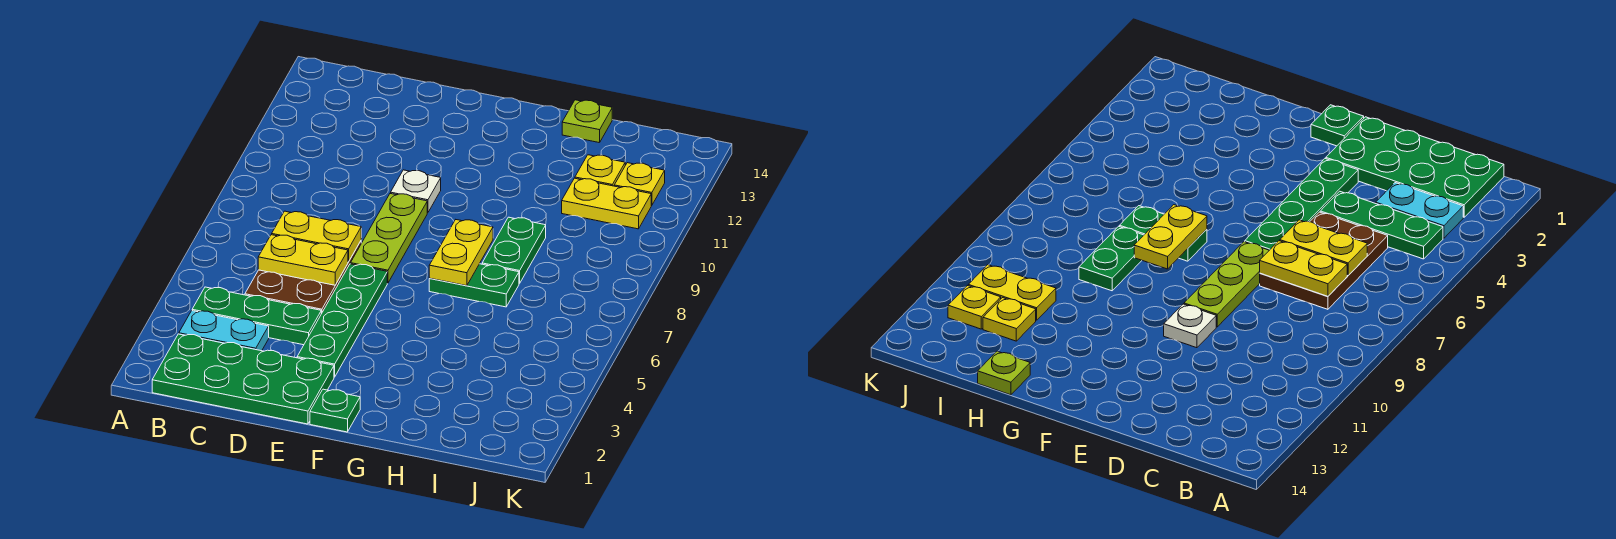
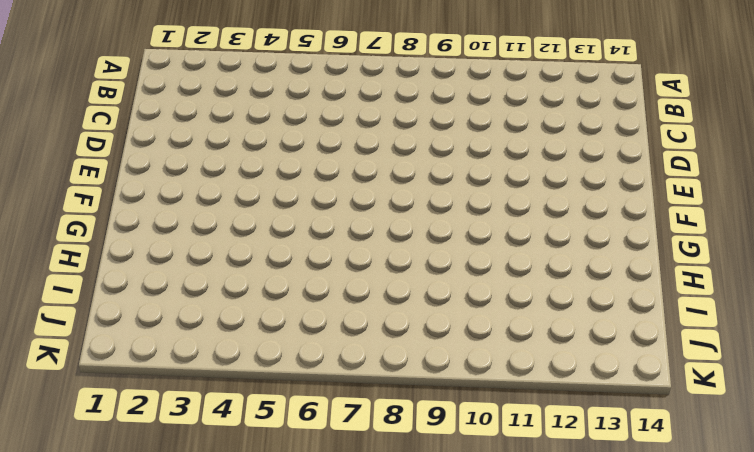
none -> green plate B1:E2 level 1
none -> cyan plate B3:C3 level 1
none -> green plate B4:D4 level 1

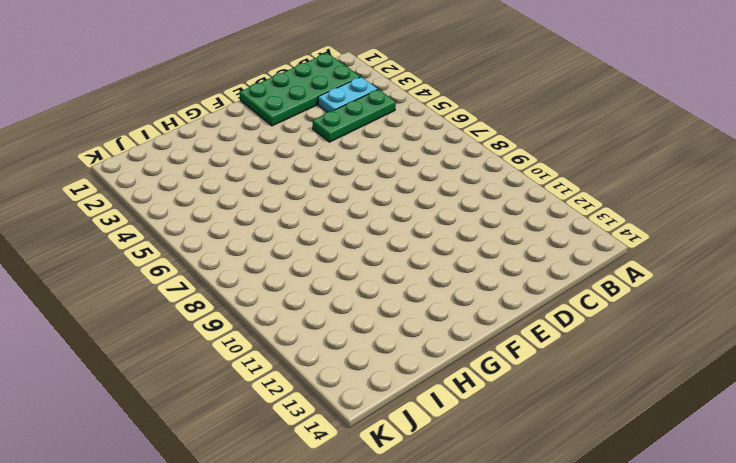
none -> brown plate C5:D7 level 1
none -> green plate E3:E6 level 1
none -> lime plate E7:E9 level 1

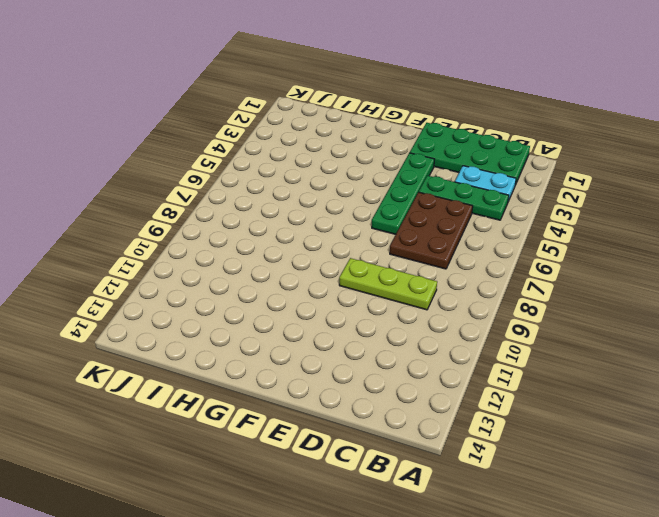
lime plate C9:E9 level 1 -> lime plate E7:E9 level 1
none -> white plate E10 level 1
none -> green plate F1 level 1
none -> green plate G7:H7 level 1

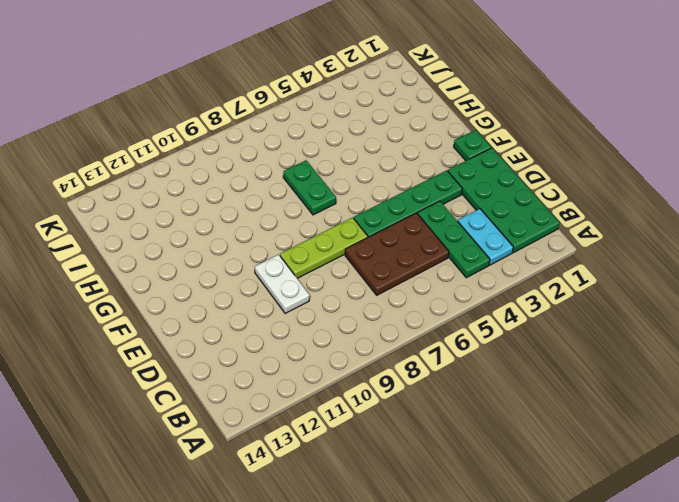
white plate D10:E10 level 1 -> white plate E10 level 1
none -> green plate H8:H9 level 1
none -> lime plate H14 level 1
none -> yellow plate I11:J11 level 1

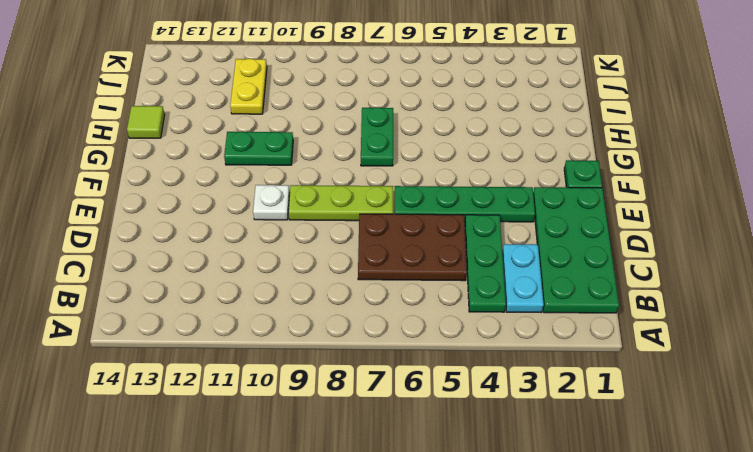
green plate G10:G11 level 1 -> green plate H8:H9 level 1
lime tile H14 level 1 -> lime plate H14 level 1
none -> yellow plate I12 level 1
none -> yellow plate J12 level 1
none -> yellow plate C6:D6 level 2

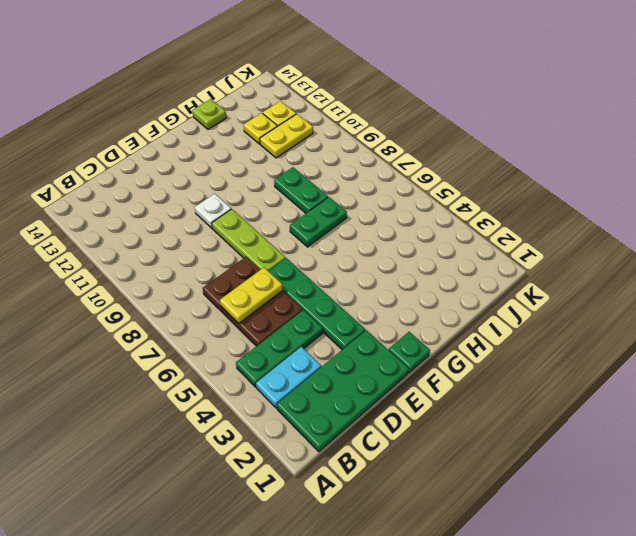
none -> yellow plate C7:D7 level 2
none -> yellow plate G7:G8 level 2

